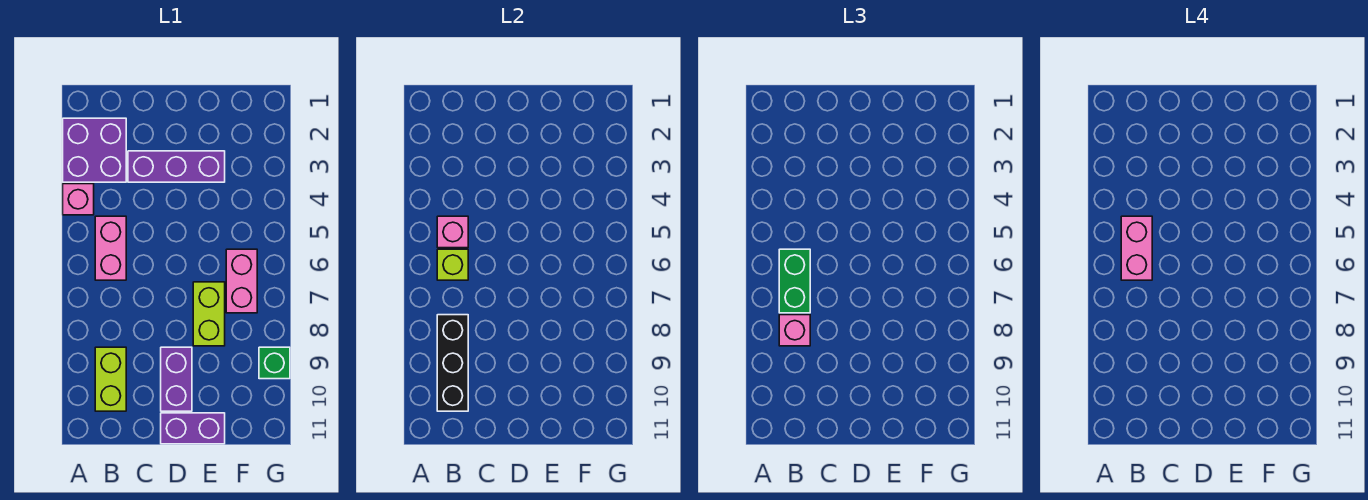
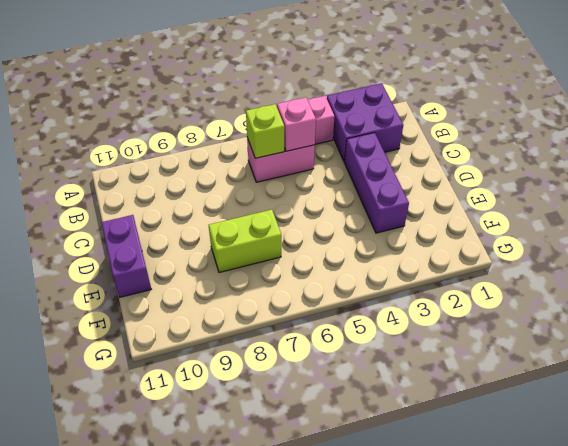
none -> lime brick B9:B10 level 1
none -> purple brick D9:D10 level 1
none -> pink brick F6:F7 level 1

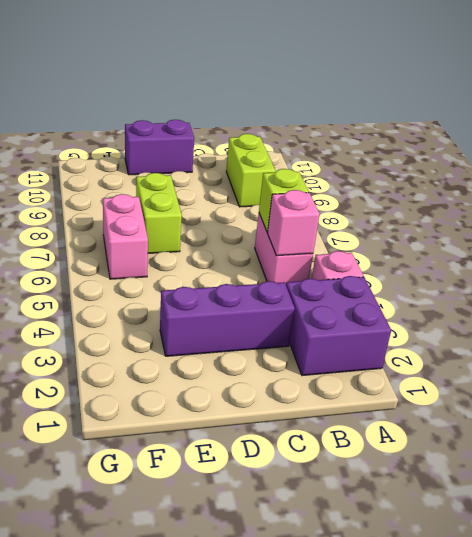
none -> purple brick D9:D10 level 1
none -> green brick G9 level 1
none -> black brick B8:B10 level 2

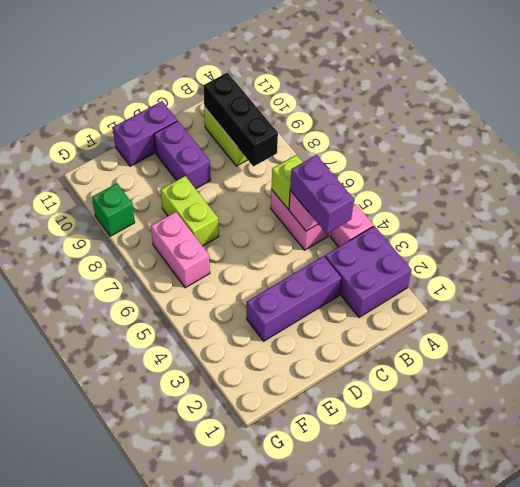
purple brick B4:B5 level 3 -> none
none -> green brick B6:B7 level 3
none -> pink brick B8 level 3
none -> pink brick B5:B6 level 4

